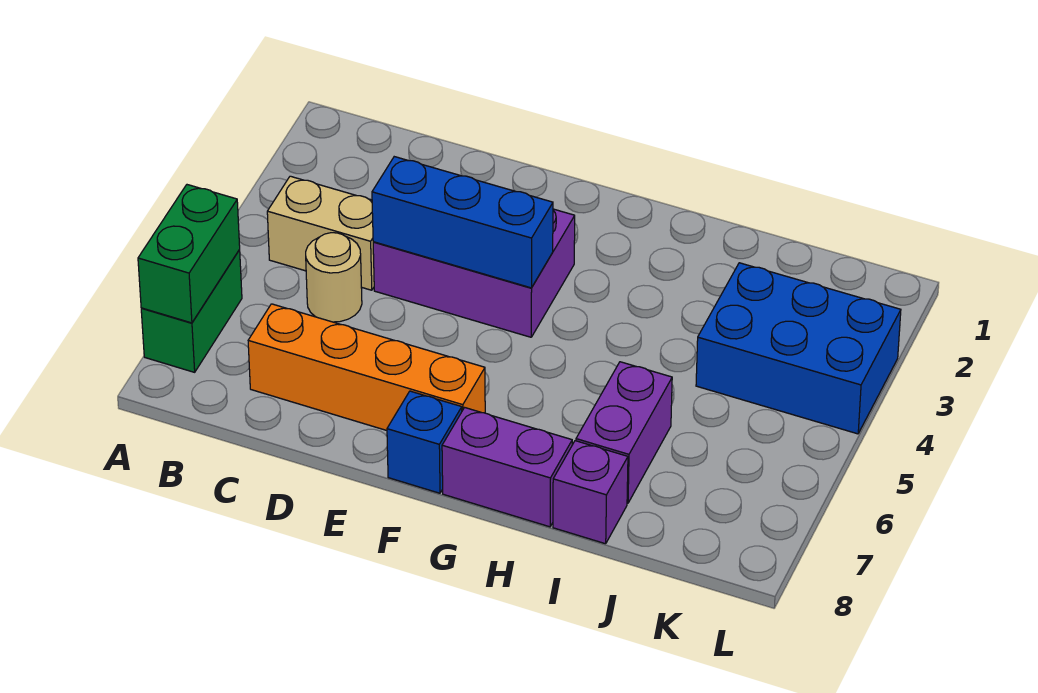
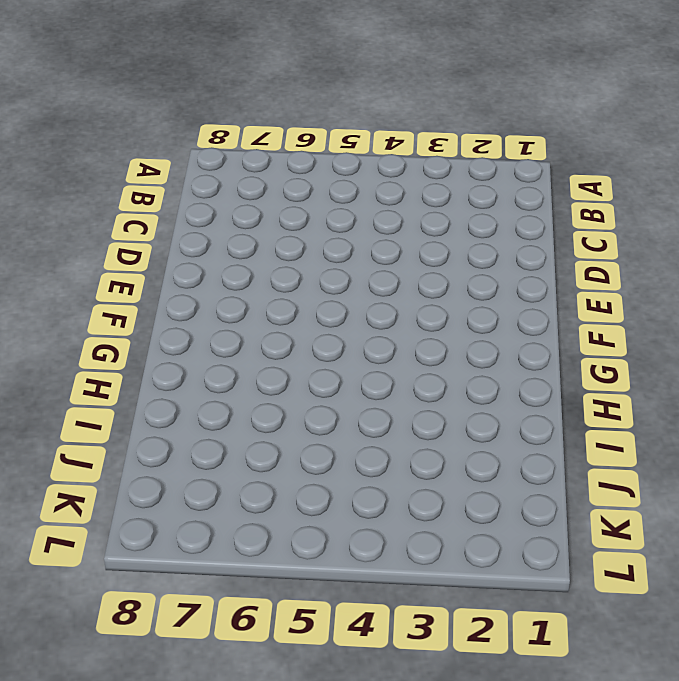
none -> green brick A6:A7 level 1
none -> tan brick B4:C4 level 1
none -> tan round brick C5 level 1

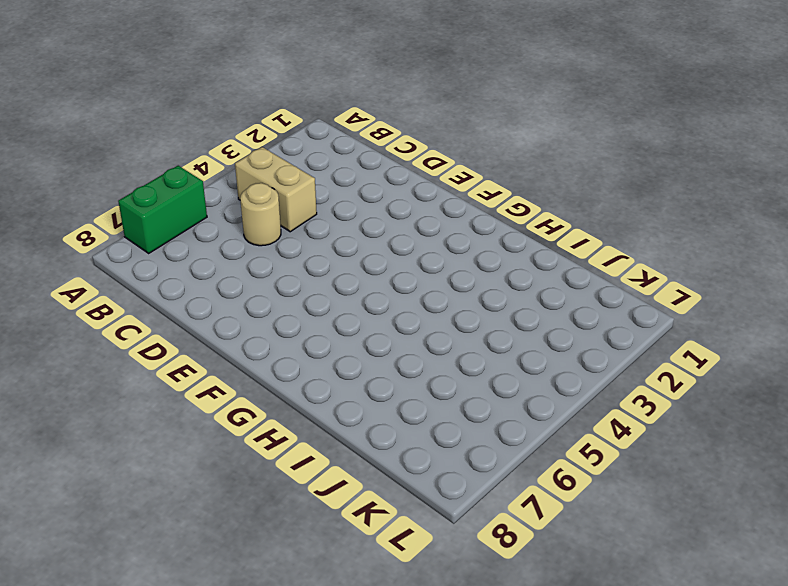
none -> orange brick C7:F7 level 1
none -> purple brick D3:F4 level 1
none -> blue brick F8 level 1

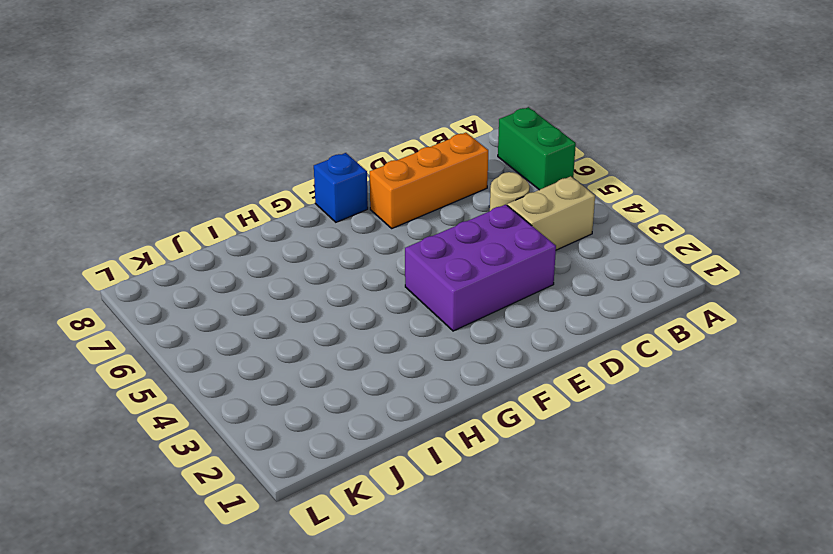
orange brick C7:E7 level 1 -> orange brick C7:F7 level 1
none -> purple brick G8:H8 level 1
none -> purple brick I6:I7 level 1
none -> purple brick I8 level 1

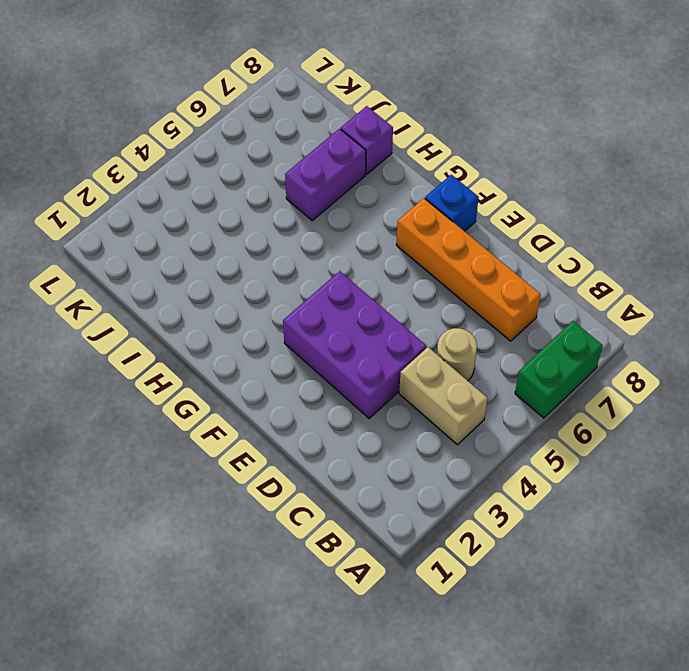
none -> purple brick G8:H8 level 1
none -> blue brick J3:L4 level 1
none -> green brick A6:A7 level 2

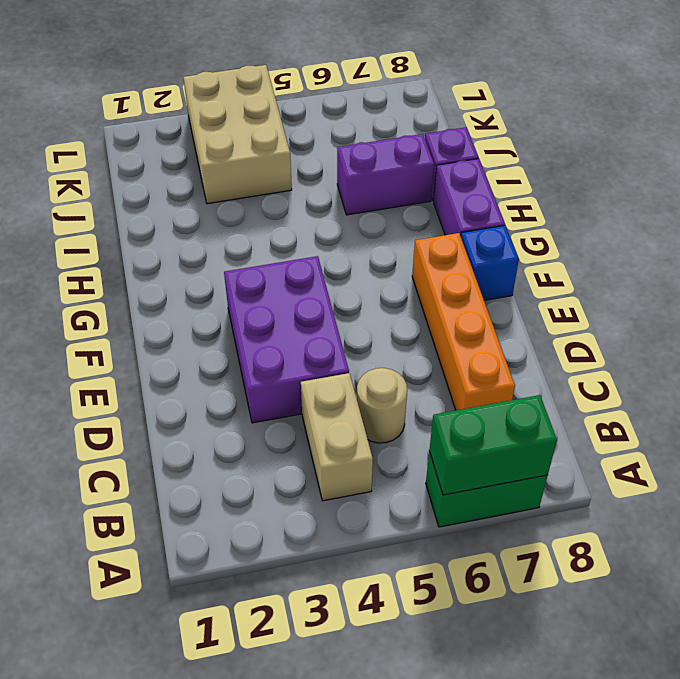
tan brick J3:L4 level 1 -> blue brick J3:L4 level 1
none -> blue brick D4:F4 level 2

